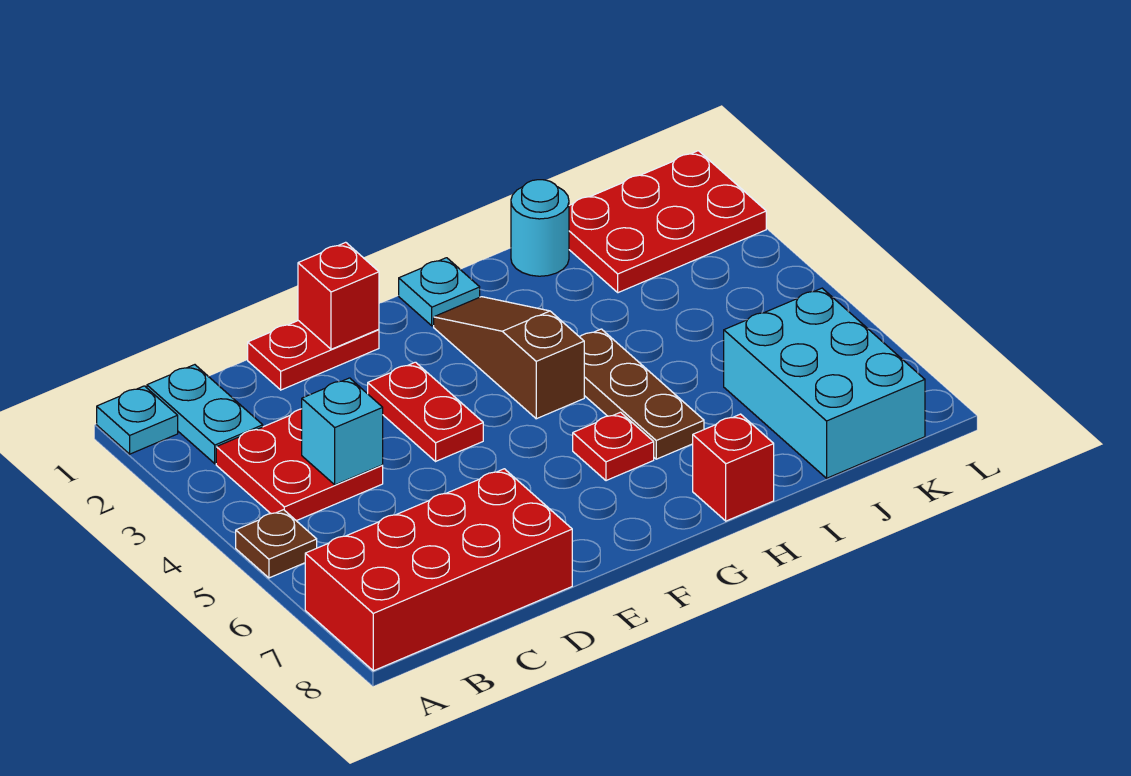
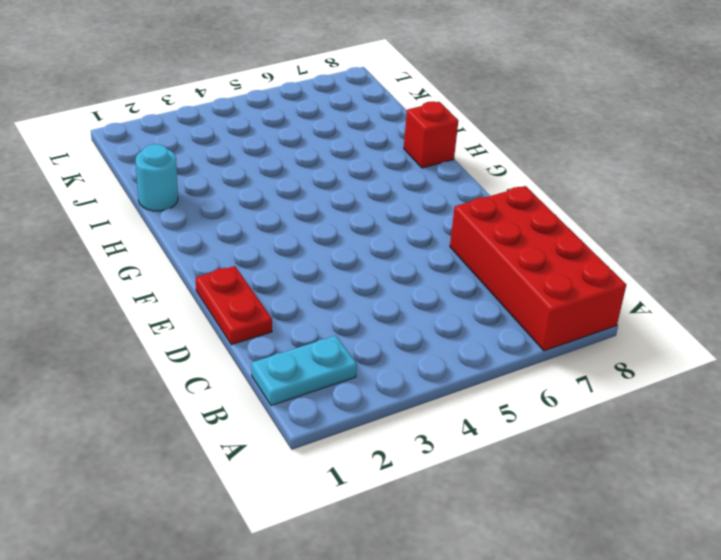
none -> cyan plate A1 level 1
none -> brown plate A5 level 1
none -> red plate B3:C4 level 1

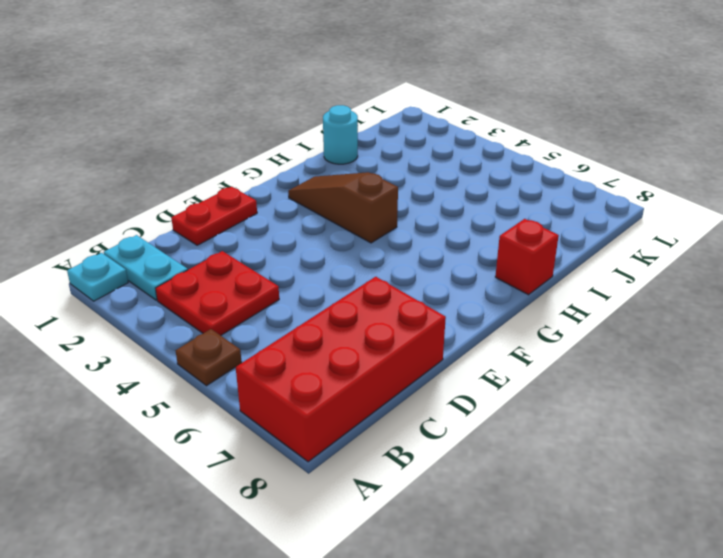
none -> red plate E3:E4 level 1
none -> cyan plate G1 level 1
none -> red plate G6 level 1

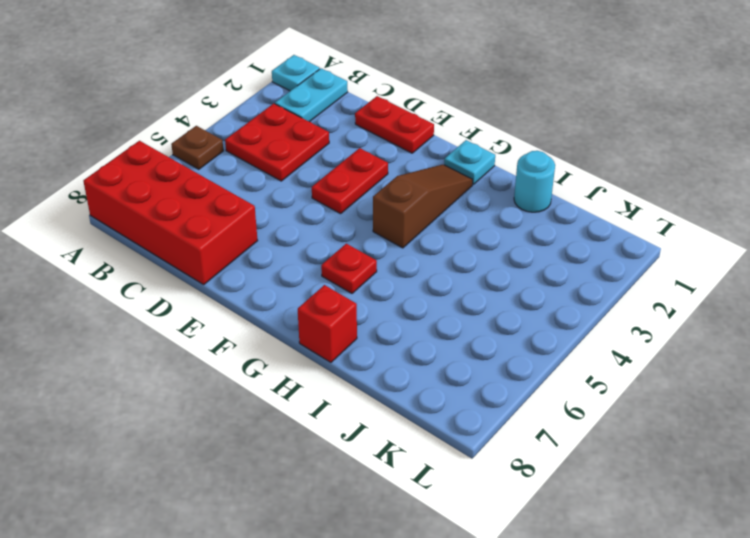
none -> brown plate H4:H6 level 1
none -> red plate J1:L2 level 1
none -> cyan brick J6:K8 level 1

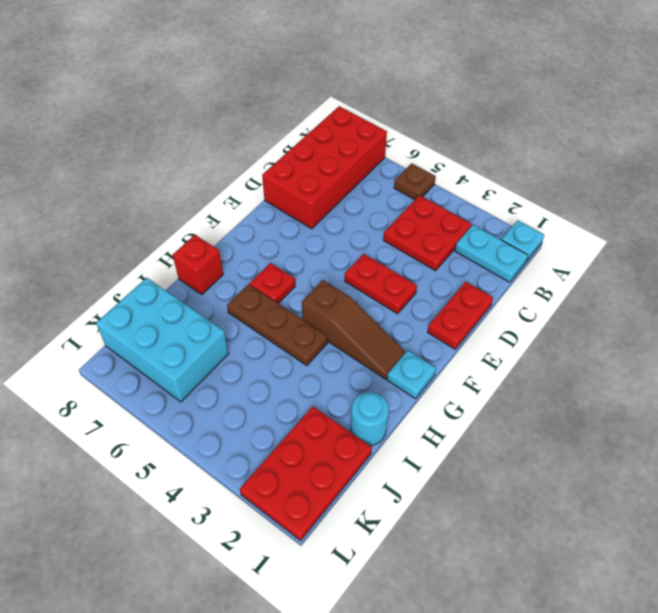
none -> cyan brick C4 level 2
none -> red brick E1 level 2

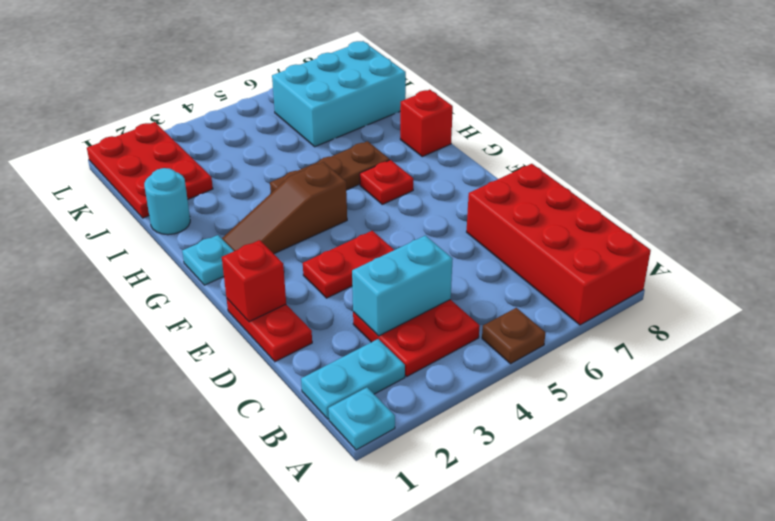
cyan brick C3:C4 level 2 -> cyan brick C4 level 2

